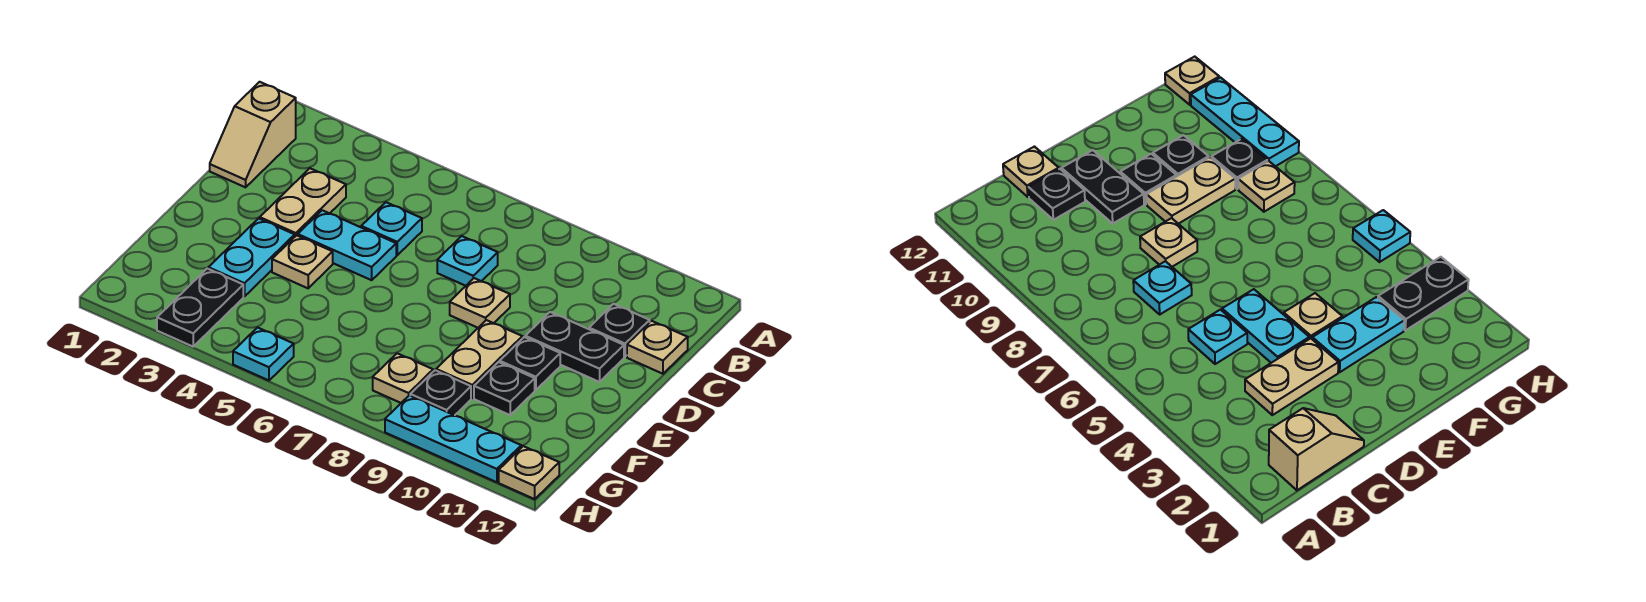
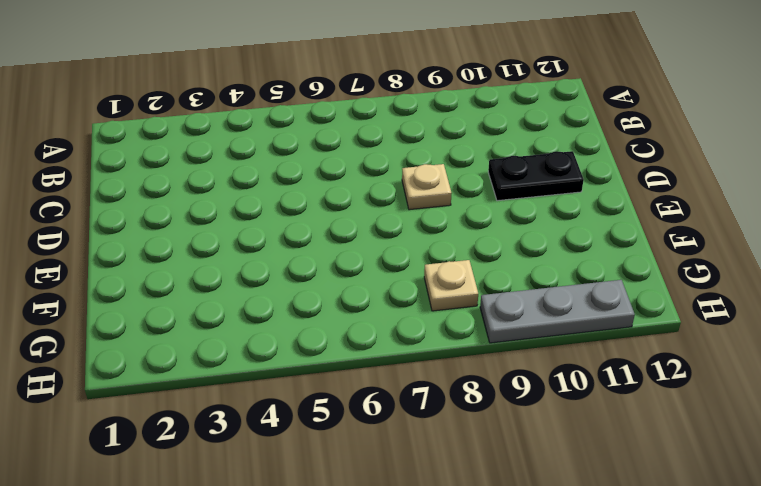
grey plate H9:H11 level 1 -> cyan plate H9:H11 level 1
none -> tan slope B1:C1 level 1 top B
none -> tan plate C3:D3 level 1
none -> cyan plate C5 level 1

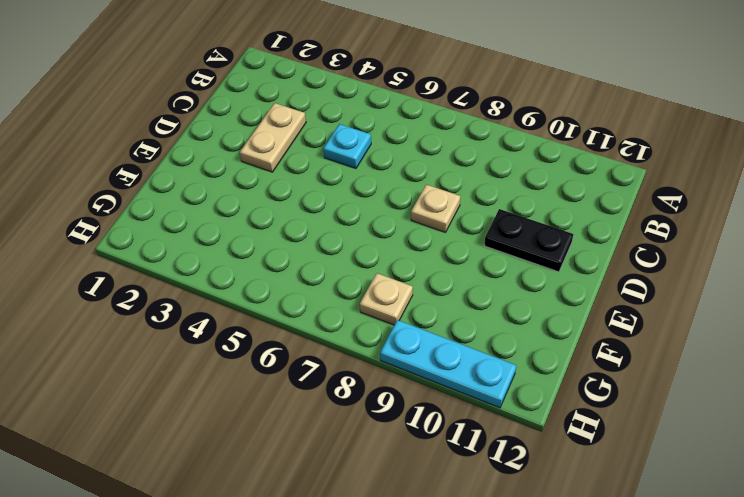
none -> tan slope B1:C1 level 1 top B
none -> cyan plate C7 level 1
none -> black plate C11 level 1

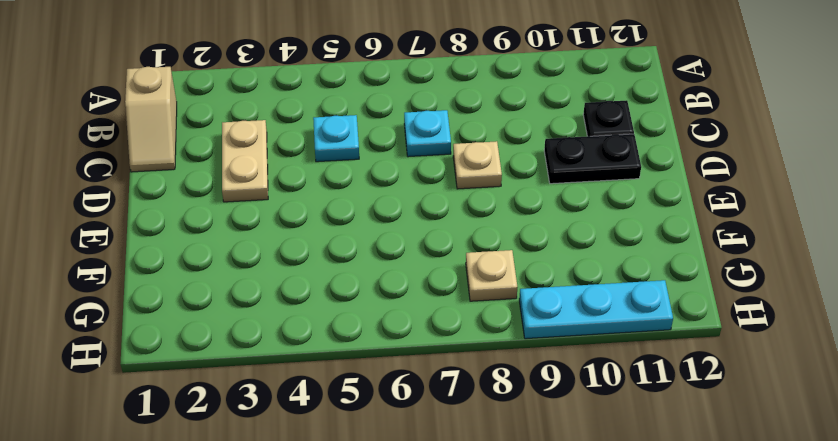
none -> tan plate C12 level 1
none -> cyan plate D4:D5 level 1
none -> cyan plate E3:F3 level 1

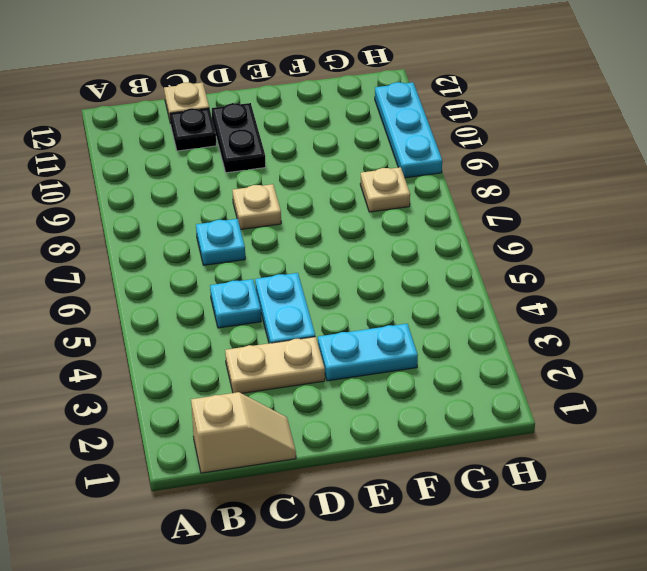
none -> tan plate E4 level 1
none -> tan plate E9:F9 level 1
none -> black plate E10 level 1

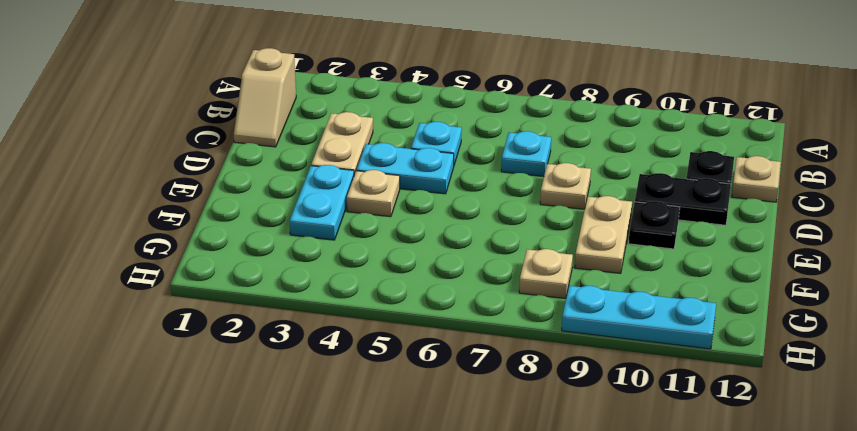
none -> black plate F10 level 1
none -> black plate G3:H3 level 1
none -> black plate G9 level 1

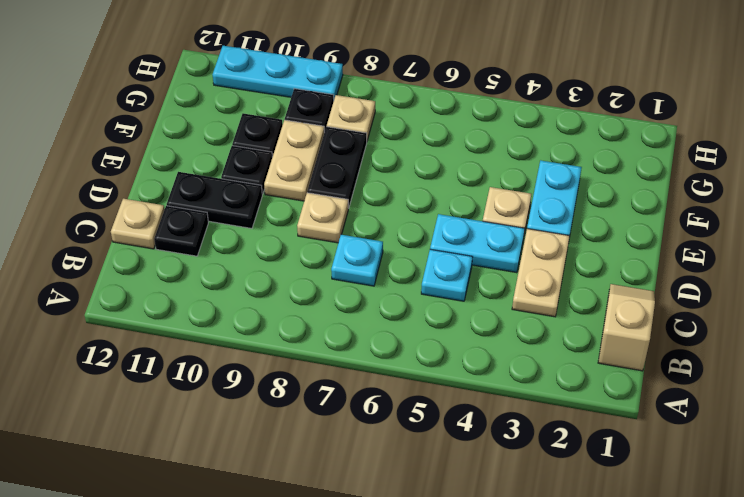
black plate E8:F8 level 1 -> black plate G3:H3 level 1
none -> cyan plate H5 level 1
none -> tan plate H12 level 1

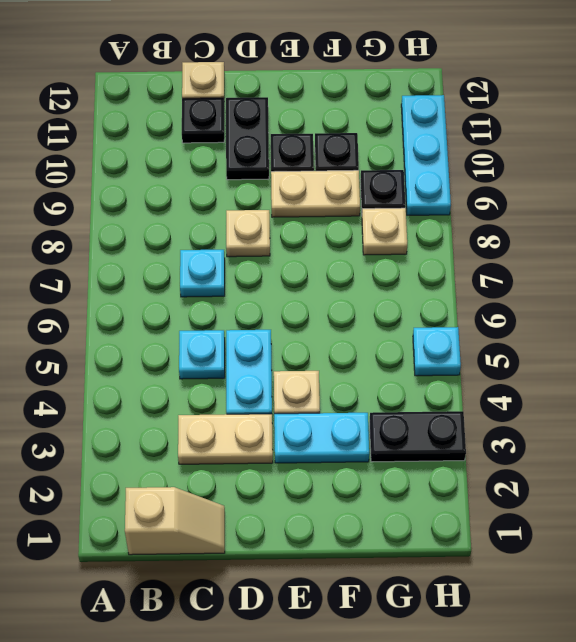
none -> tan plate H12 level 1

